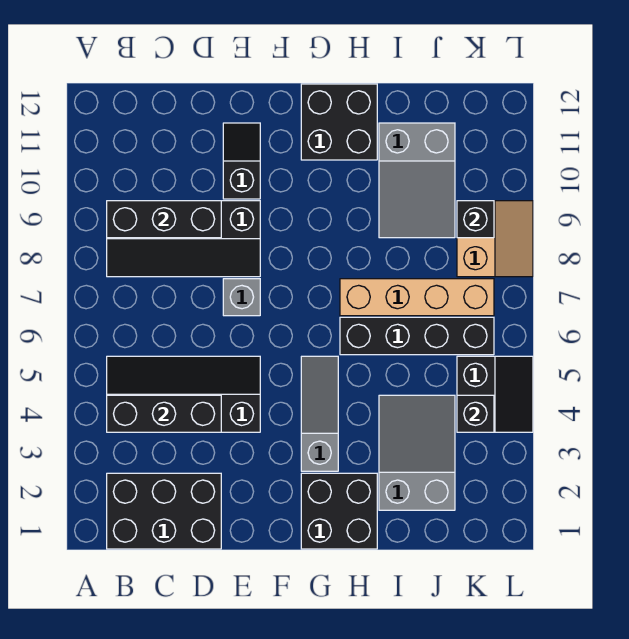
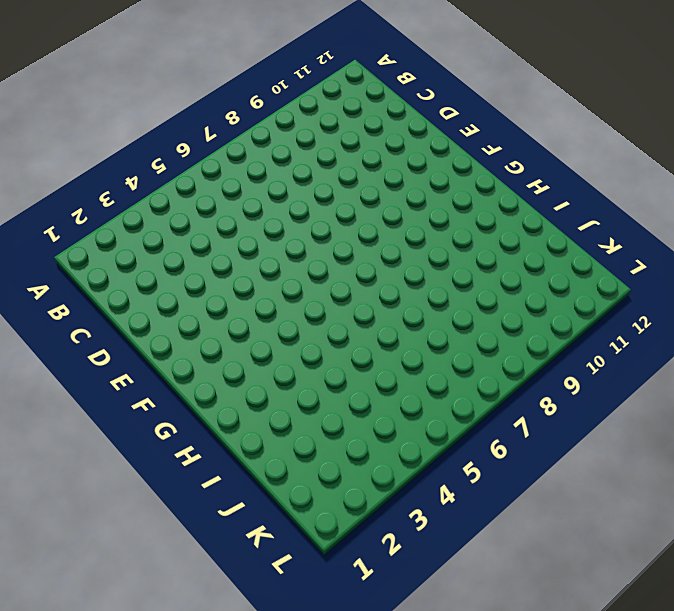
none -> black brick B1:D2 level 1
none -> black slope B4:E5 level 1 top 4
none -> black slope B8:E9 level 1 top 9

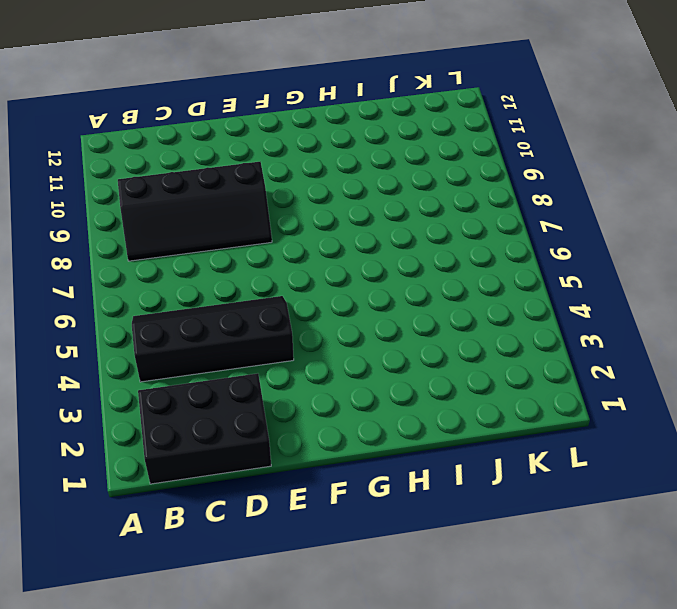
none -> grey brick E7 level 1
none -> black slope E10:E11 level 1 top 10
none -> black brick G1:H2 level 1

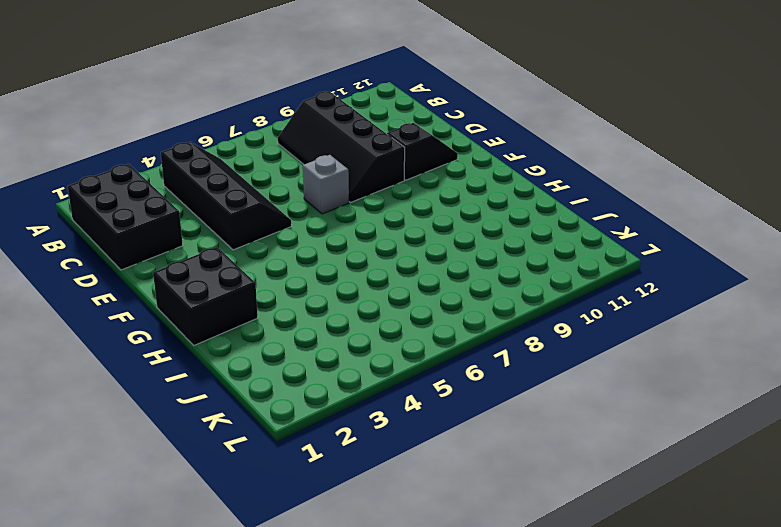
none -> grey slope G3:G5 level 1 top 3
none -> black brick G11:H12 level 1
none -> black brick H6:K6 level 1

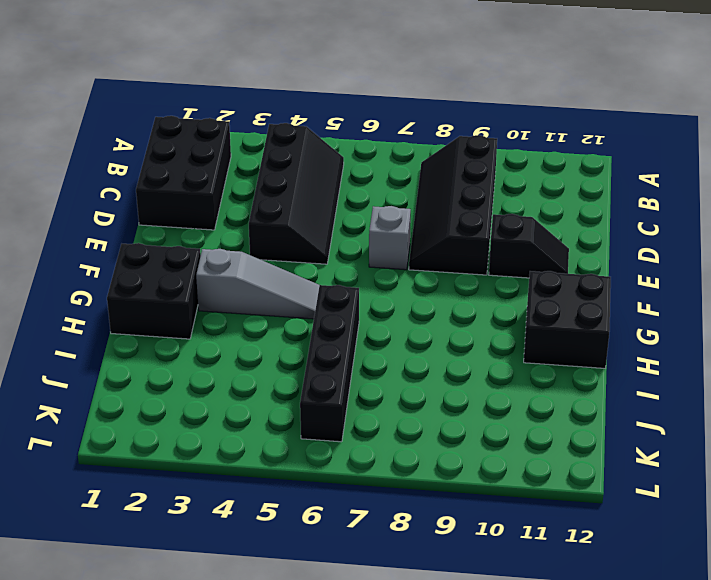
none -> tan brick H7:K7 level 1
none -> grey slope I2:J4 level 1 top 2
none -> grey slope I9:J11 level 1 top 11

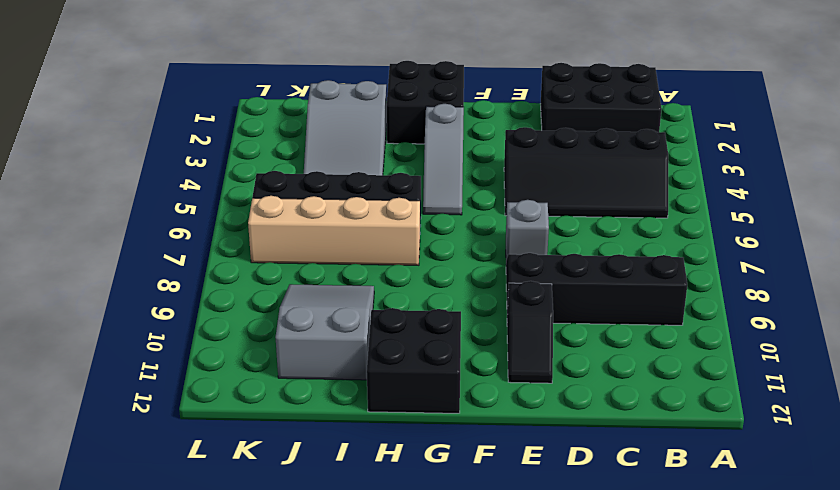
none -> black slope K4:L5 level 1 top K
none -> tan slope K8:L9 level 1 top K
none -> black brick B4:D4 level 2

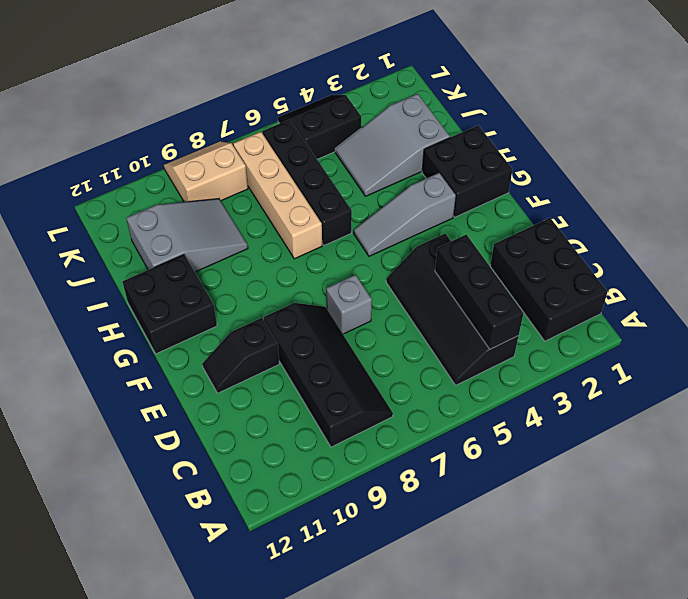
none -> black brick B9:D9 level 2
none -> black brick K4 level 2
none -> black brick K9 level 2

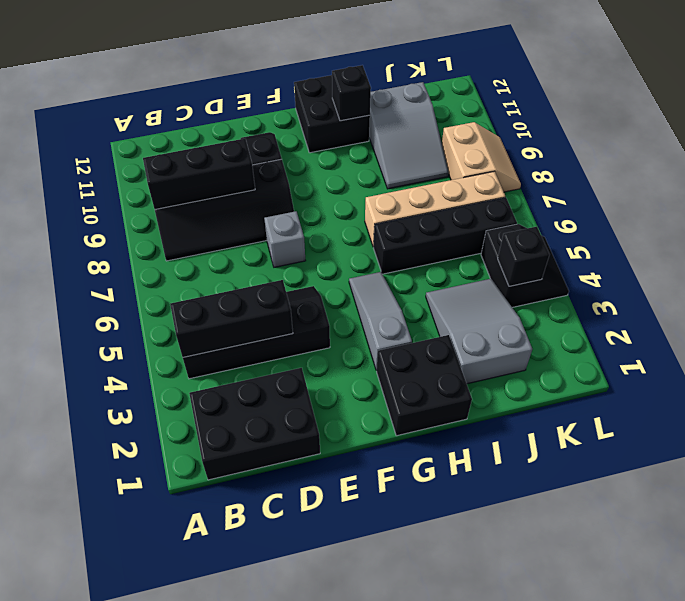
black brick H11 level 2 -> black brick K9 level 2

